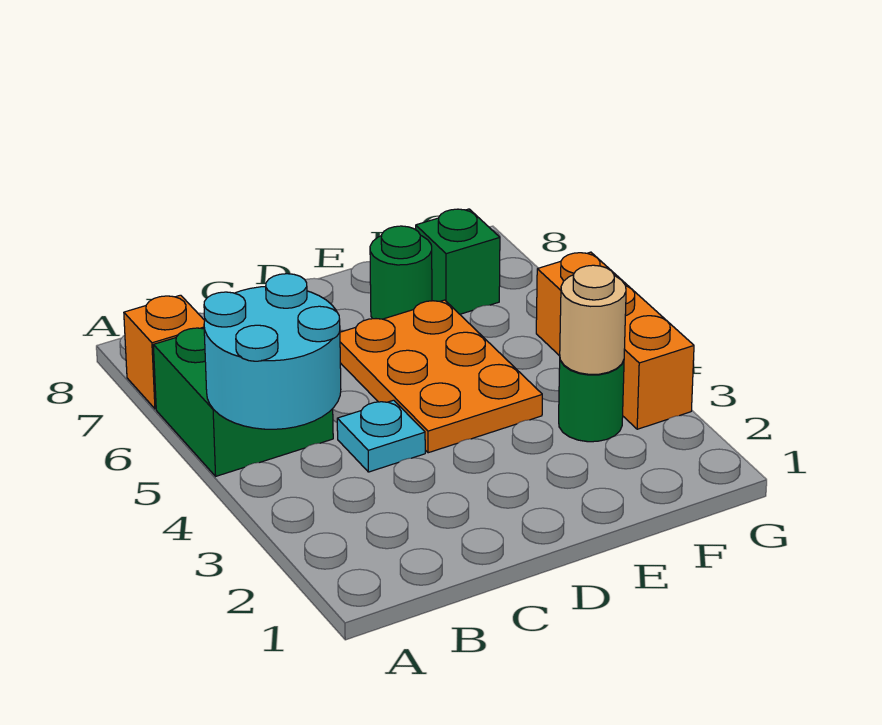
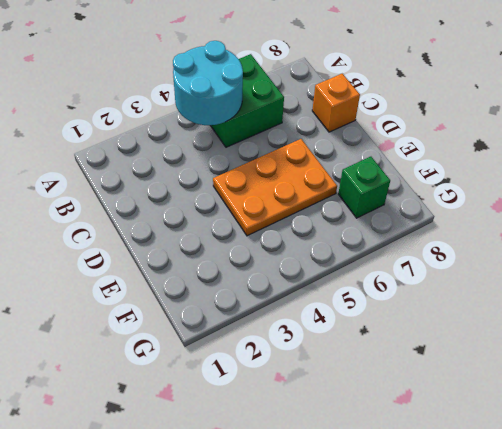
orange brick C8 level 1 -> orange brick A7 level 1
none -> cyan plate C4 level 1
none -> green round brick E7 level 1

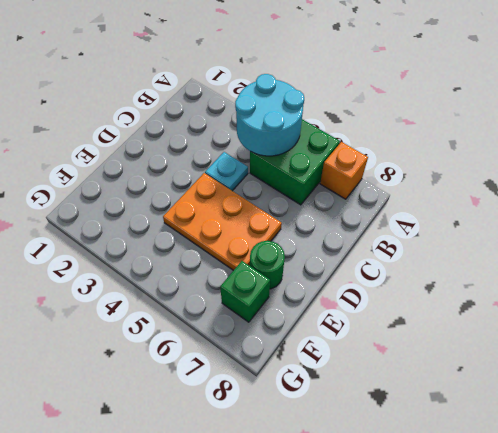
none -> green round brick F3 level 1
none -> orange brick G3:G5 level 1

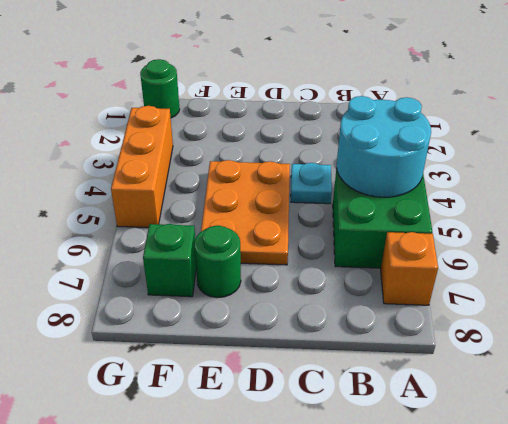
green round brick G1 level 1 -> green round brick F3 level 1
none -> tan round brick F3 level 2

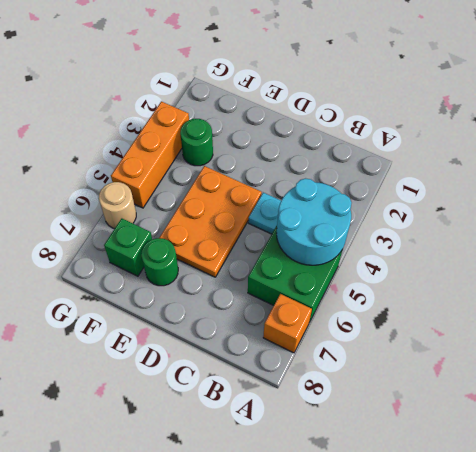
tan round brick G6 level 1 -> tan round brick F3 level 2

